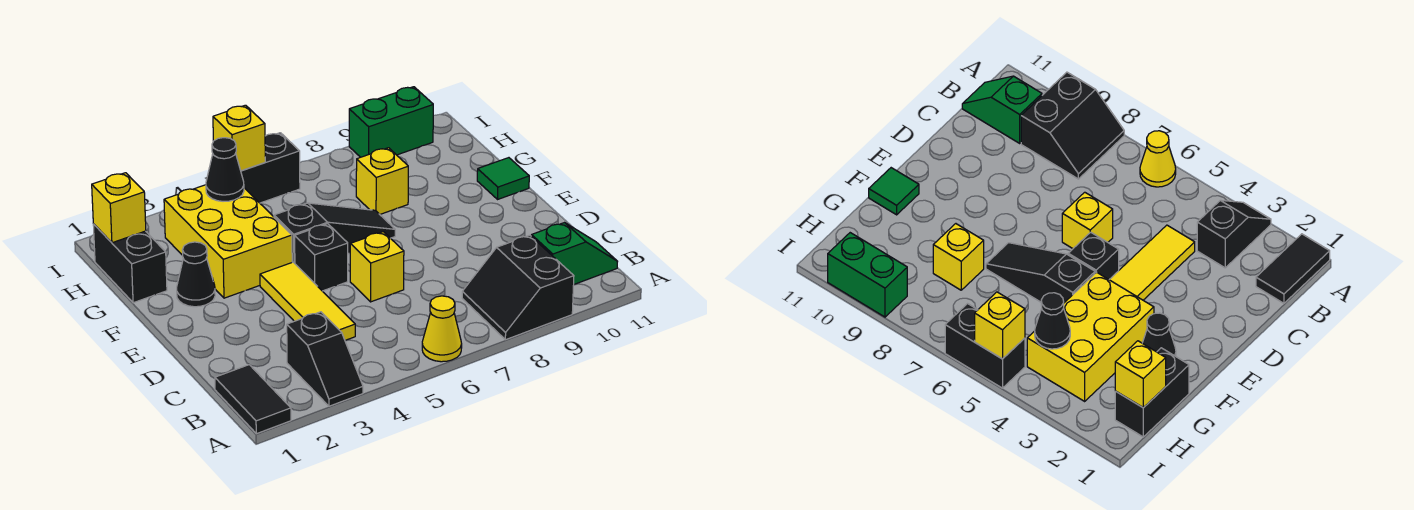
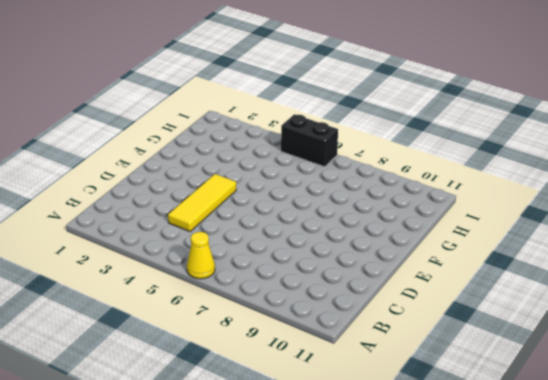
none -> black tile A1:B1 level 1
none -> black slope A3:B3 level 1 top B
none -> black slope A8:B9 level 1 top 9

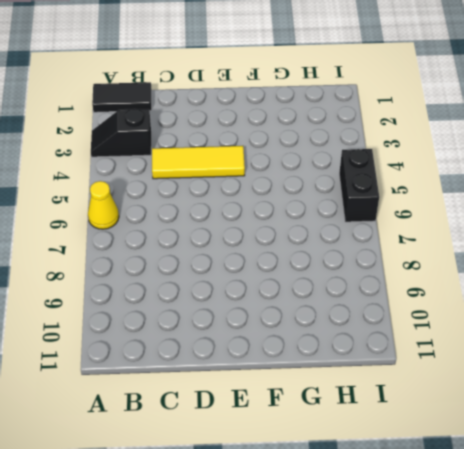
none -> black slope A8:B9 level 1 top 9
none -> green slope B10:B11 level 1 top 10
none -> yellow brick D6 level 1

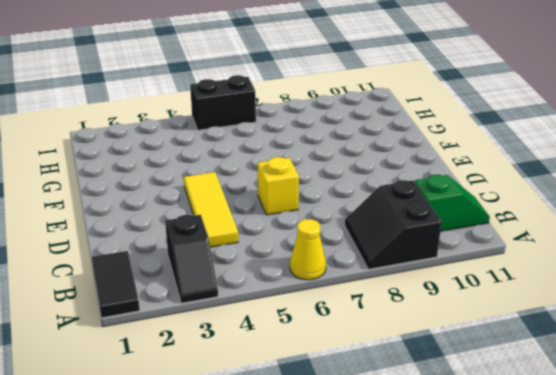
none -> black brick E5 level 1
none -> black cone F2 level 1
none -> yellow brick F3:H4 level 1

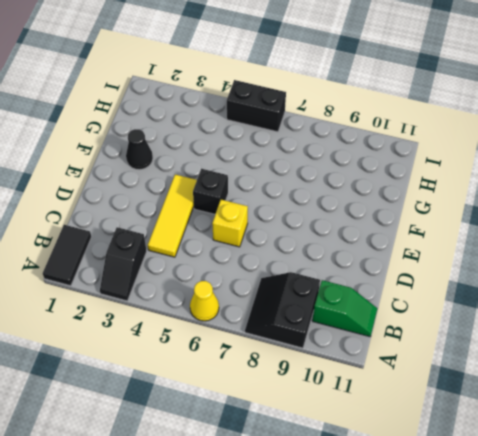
none -> yellow brick F3:H4 level 1
none -> black slope F5:F7 level 1 top 5
none -> green tile F11 level 1

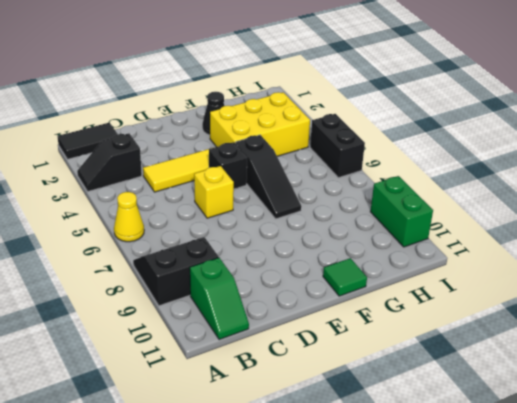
none -> black brick G1:H1 level 1
none -> yellow brick G8 level 1
none -> yellow brick H1 level 2

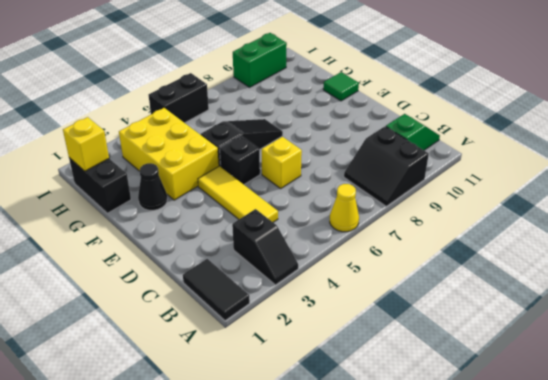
none -> yellow brick G8 level 1
none -> black cone H4 level 2
none -> yellow brick I5 level 2

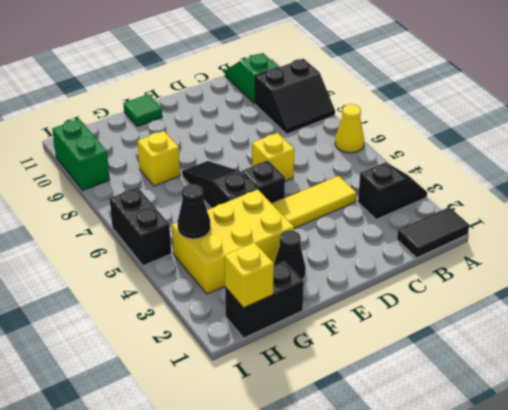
none -> yellow brick I5 level 2

